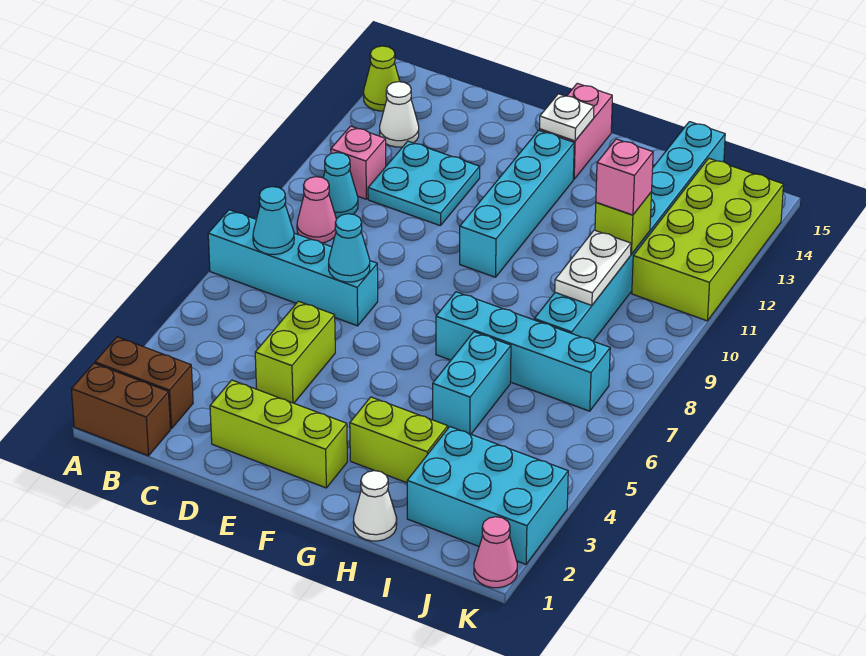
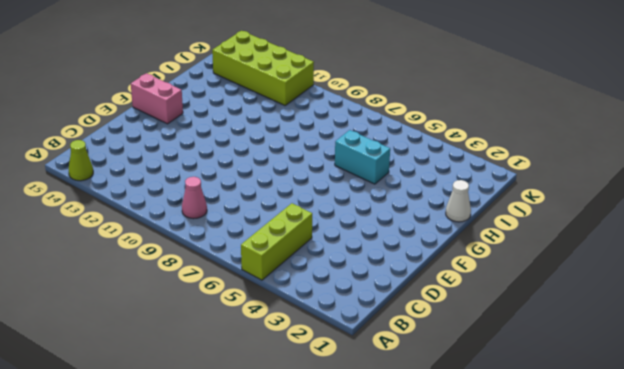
lime brick A5:C5 level 1 -> lime brick D2:F2 level 1
none -> brown brick A1:B1 level 1
none -> brown brick A2:B2 level 1
none -> cyan brick A7:D7 level 1

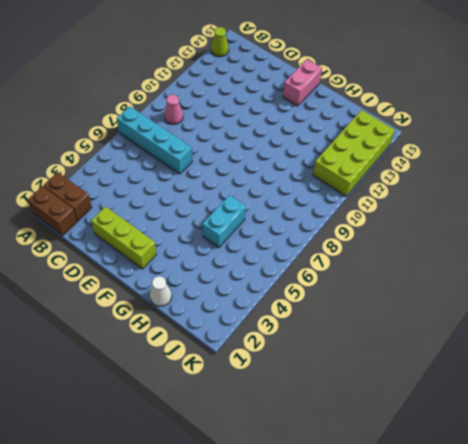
none -> cyan cone B10 level 1
none -> pink brick B11 level 1
none -> white cone B13 level 1

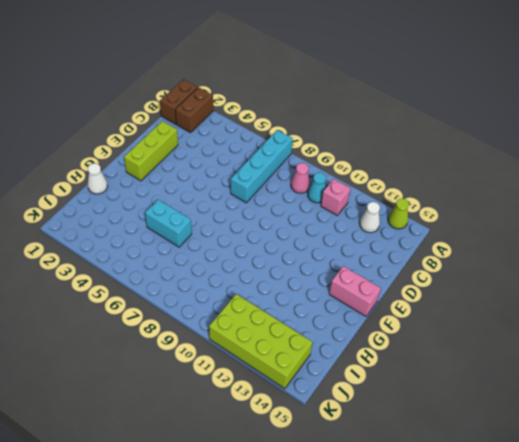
none -> cyan plate C11:D12 level 1
none -> lime brick D4:D5 level 1
none -> cyan brick F10:F13 level 1

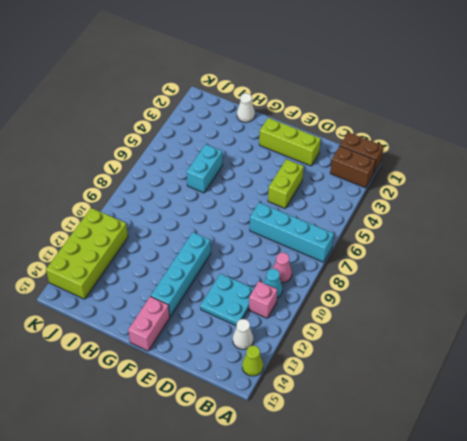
none -> lime brick G3:H3 level 1
none -> cyan brick G7:J7 level 1
none -> cyan brick I2:K3 level 1

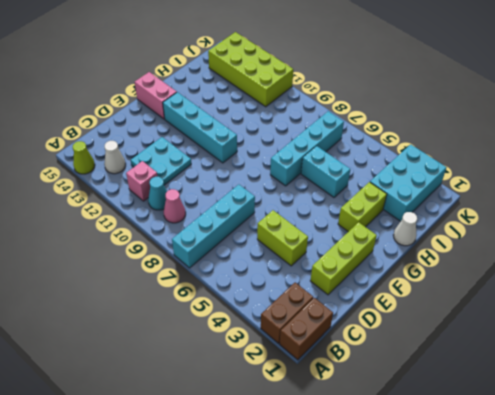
none -> cyan brick I8:I15 level 1
none -> pink cone K1 level 1
none -> cyan cone B7 level 2

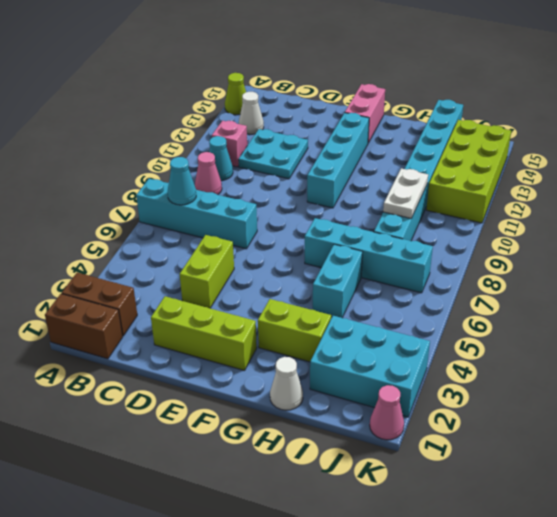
none -> cyan cone D7 level 2
none -> white plate F14 level 2
none -> lime brick I11 level 2

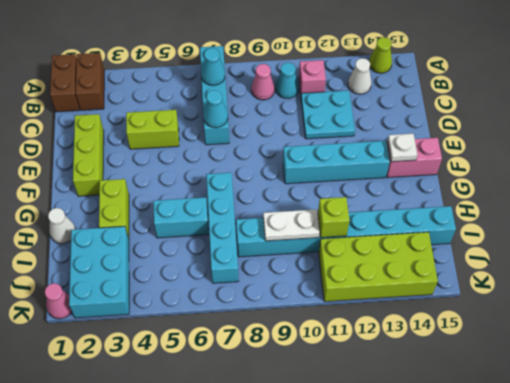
none -> pink brick I11 level 3

